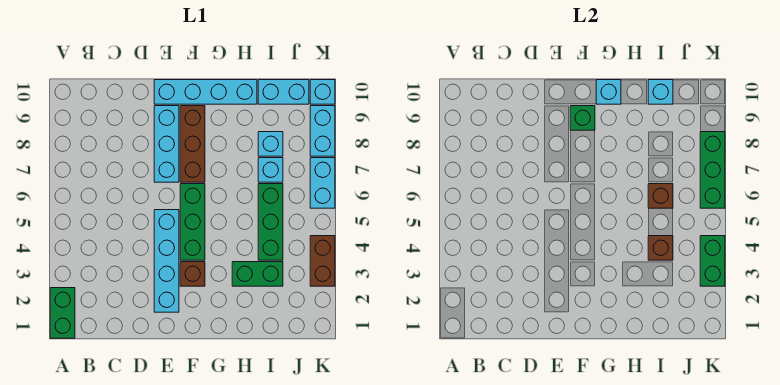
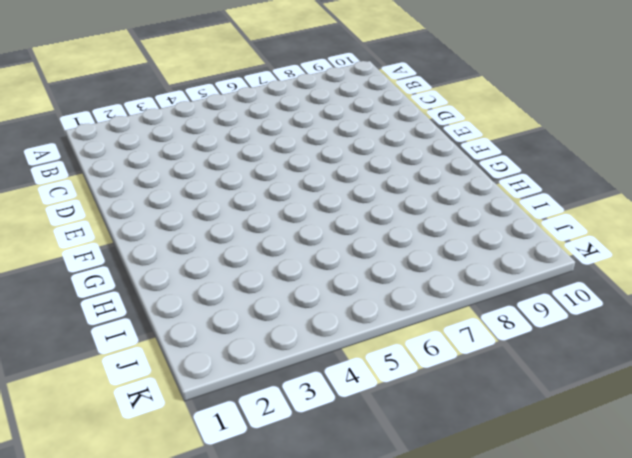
none -> green brick A1:A2 level 1
none -> cyan brick E2:E5 level 1
none -> cyan brick E7:E9 level 1

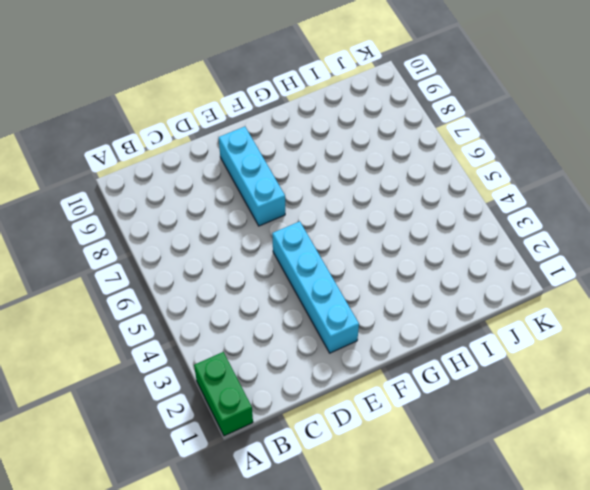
none -> cyan brick E10:H10 level 1
none -> brown brick F3 level 1
none -> green brick F4:F6 level 1

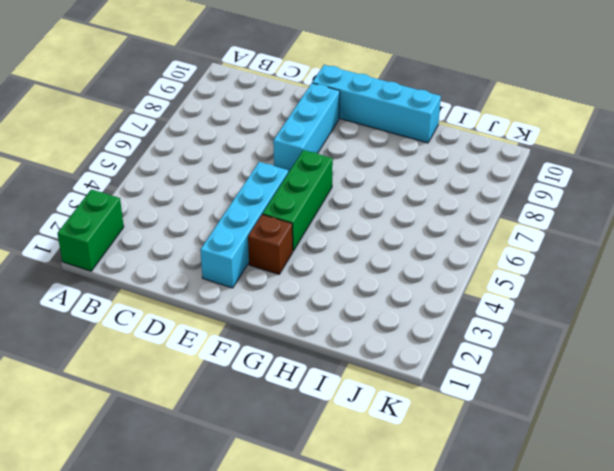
none -> brown brick F7:F9 level 1
none -> green brick H3:I3 level 1
none -> green brick I4:I6 level 1

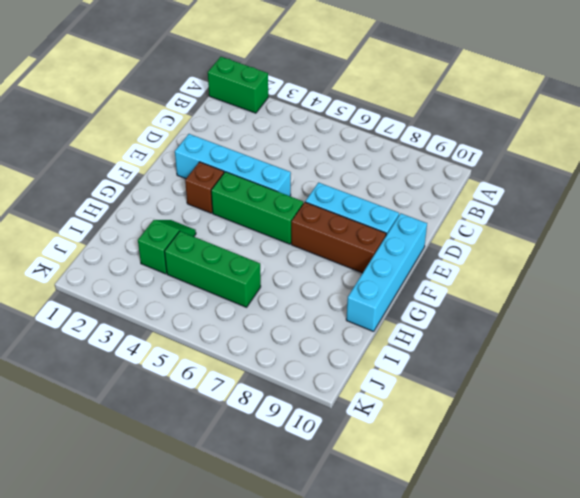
green slope H3:I3 level 1 top I -> green brick H3:I3 level 1
none -> cyan brick I7 level 1
none -> cyan brick I8 level 1
none -> cyan brick I10:J10 level 1

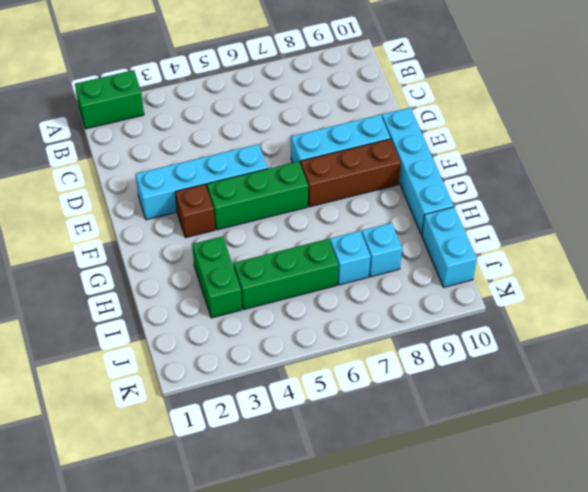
none -> brown brick K3:K4 level 1
none -> cyan brick K6:K7 level 1
none -> cyan brick K8:K9 level 1

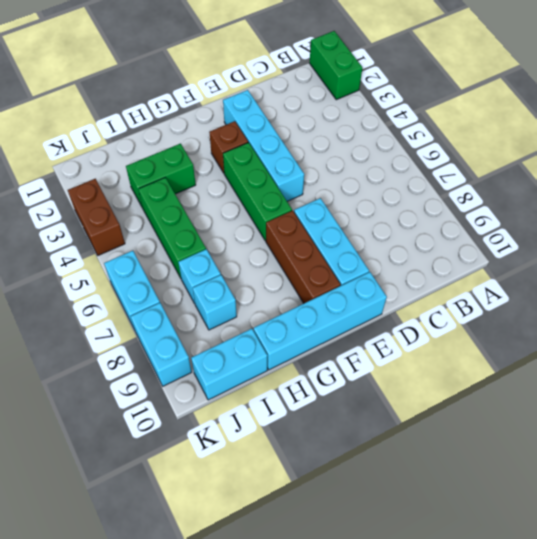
none -> cyan brick K10 level 1
none -> green brick F9 level 2
none -> cyan brick G10 level 2

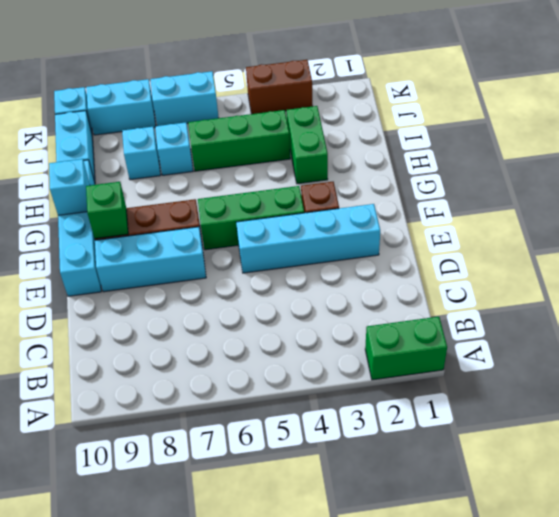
none -> brown brick I4 level 2
none -> brown brick I6 level 2
none -> cyan brick I10 level 2

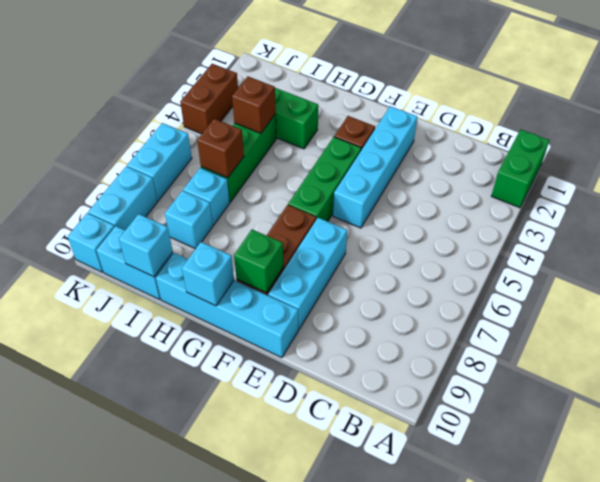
none -> green brick K3:K4 level 2
none -> green brick K6:K8 level 2

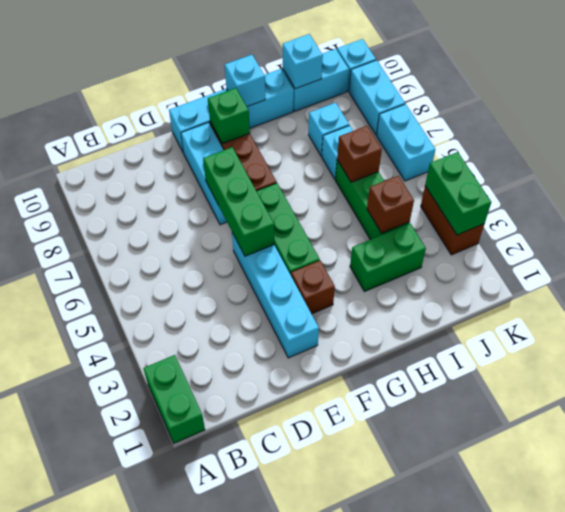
green brick E5:E7 level 2 -> green brick K6:K8 level 2

